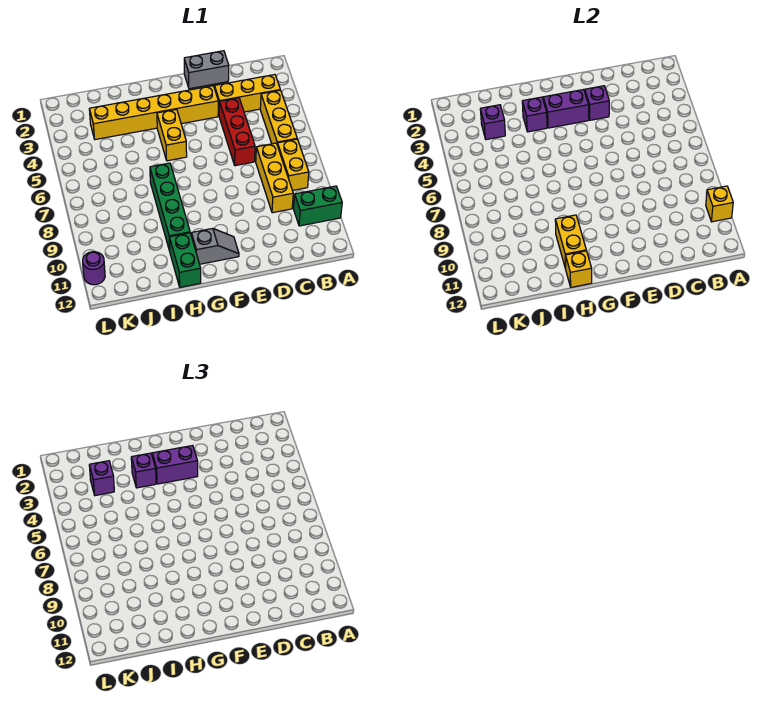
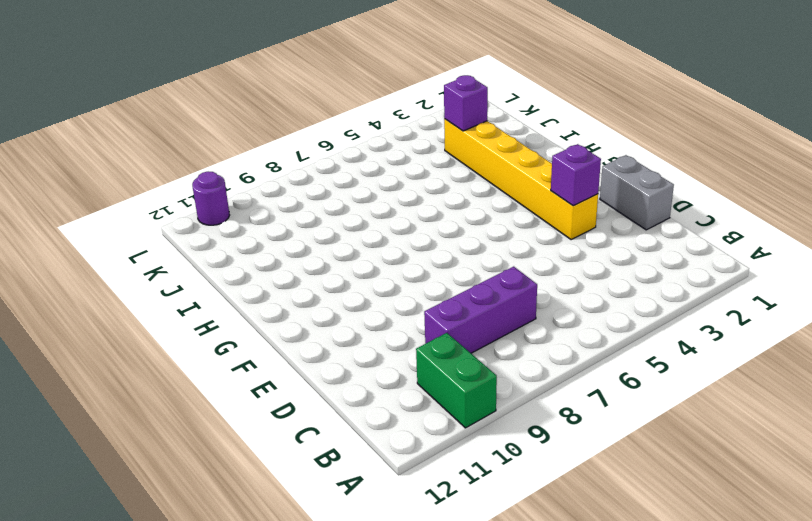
purple brick C7:C9 level 1 -> yellow brick C7:C9 level 1
none -> yellow brick B3:D3 level 1
none -> yellow brick B4:B6 level 1
none -> yellow brick B7:B8 level 1

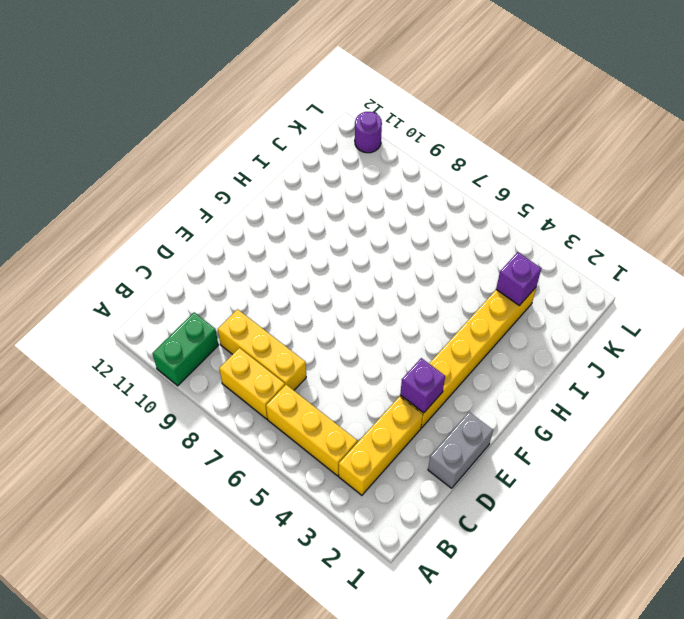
none -> red brick D4:D6 level 1
none -> grey slope F11:G11 level 1 top G
none -> yellow brick G4:G5 level 1

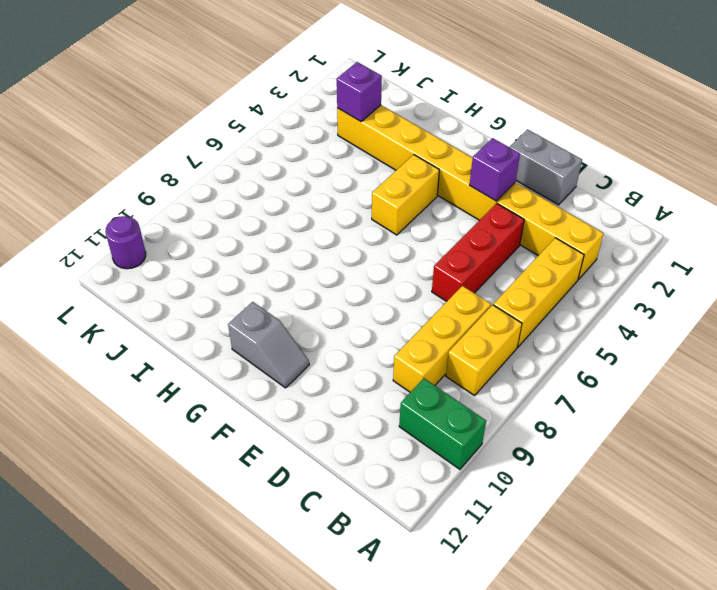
none -> green brick H7:H10 level 1
none -> green brick H11:H12 level 1
none -> yellow brick A10 level 2

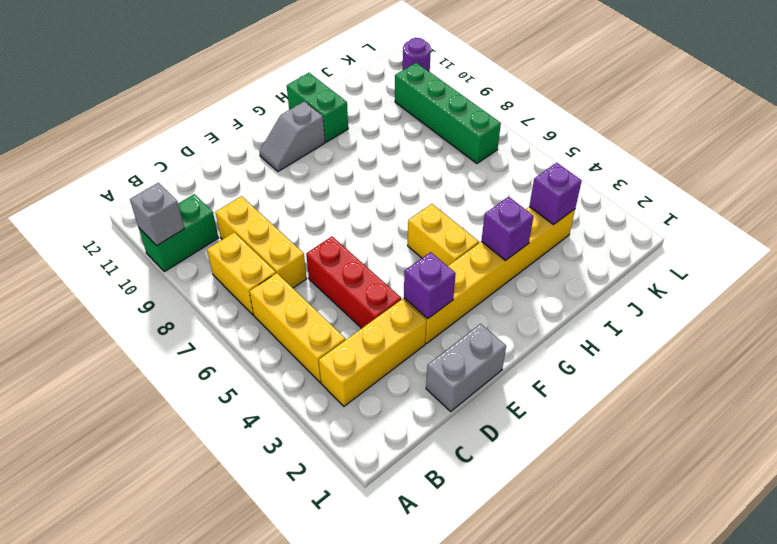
grey brick A10 level 2 -> yellow brick A10 level 2
green brick K7:K10 level 1 -> green brick H7:H10 level 1
none -> purple brick F3:G3 level 2
none -> yellow brick H10:H11 level 2
none -> yellow brick H12 level 2

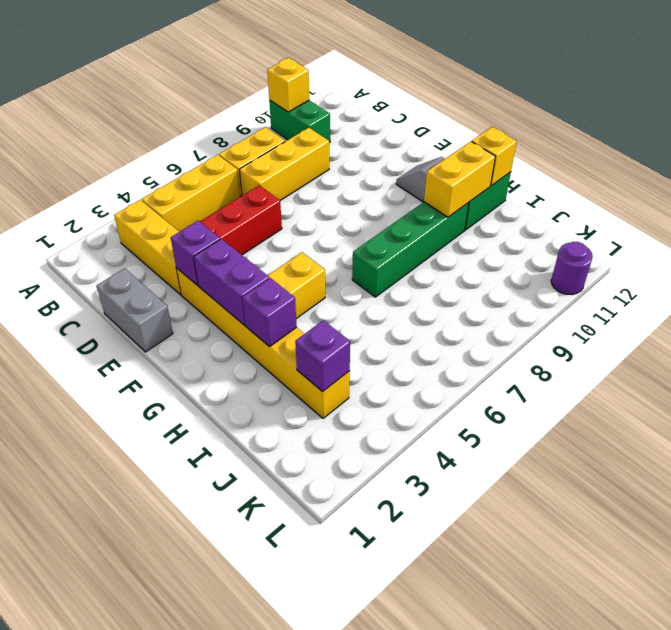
none -> purple brick F3:G3 level 3
none -> purple brick H3 level 3
none -> purple brick J3 level 3

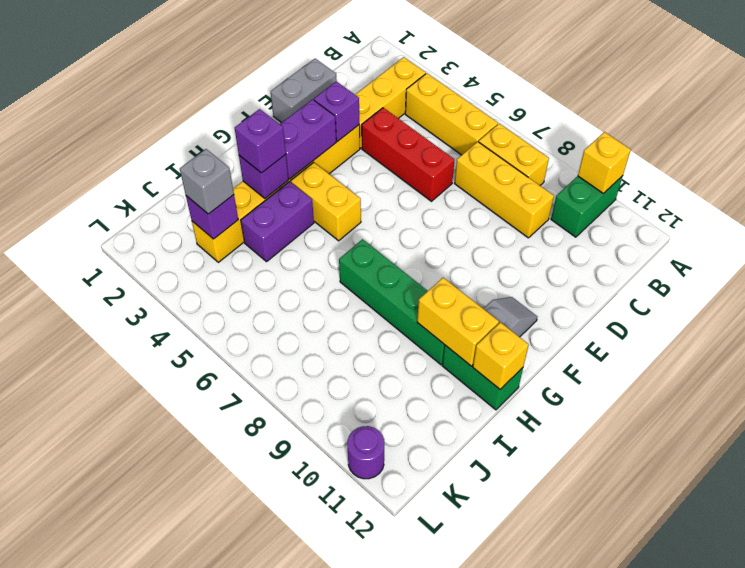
purple brick H4:I4 level 1 -> purple brick F3:G3 level 3
grey brick J3 level 3 -> purple brick J3 level 3

